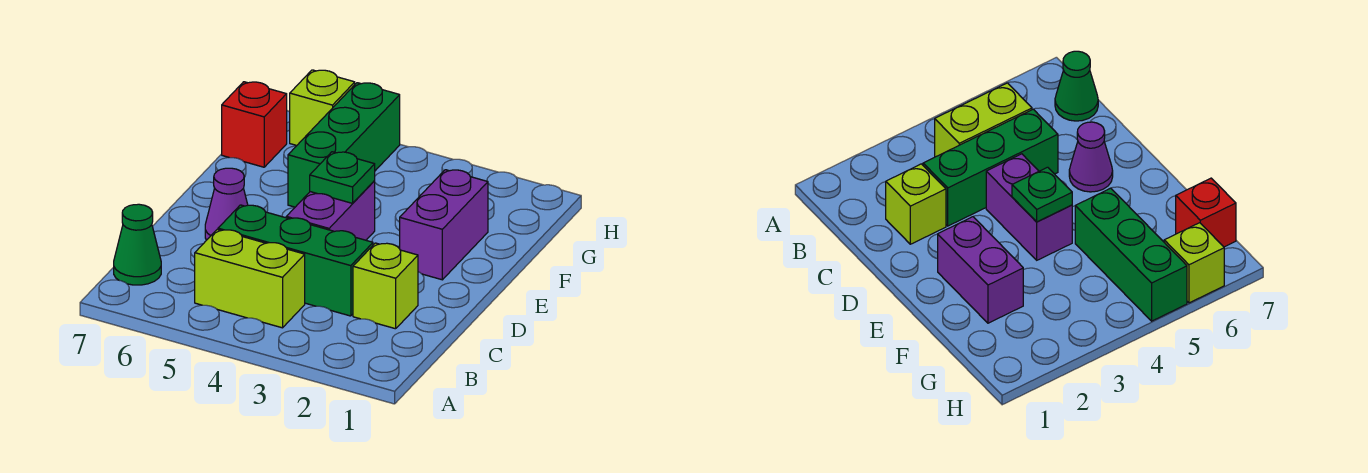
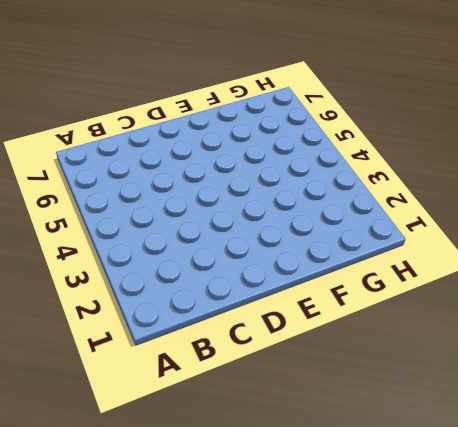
none -> lime brick B4:B5 level 1
none -> green cone B7 level 1

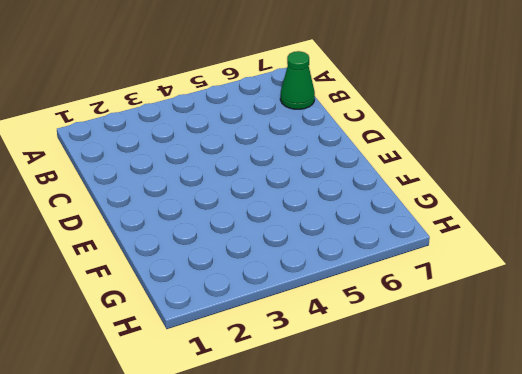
none -> lime brick B4:B5 level 1
none -> lime brick C2 level 1

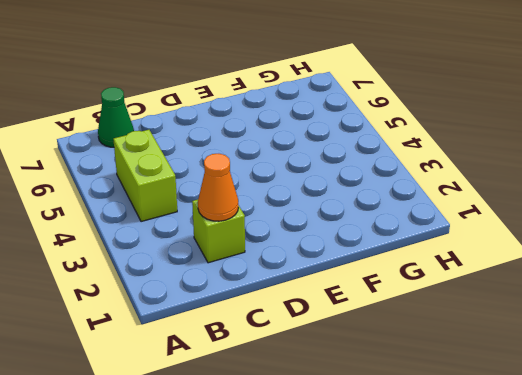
orange cone C2 level 2 -> none
none -> green brick C3:C5 level 1
none -> purple brick D4:E4 level 1

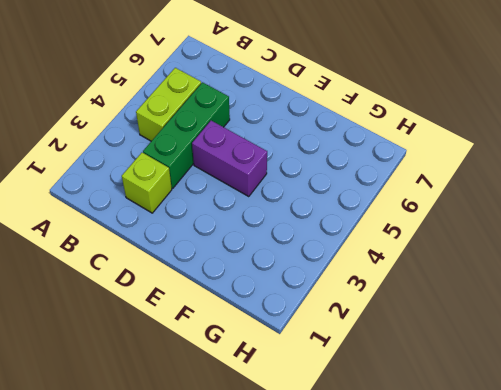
none -> green cone B7 level 1
none -> purple cone D6 level 1

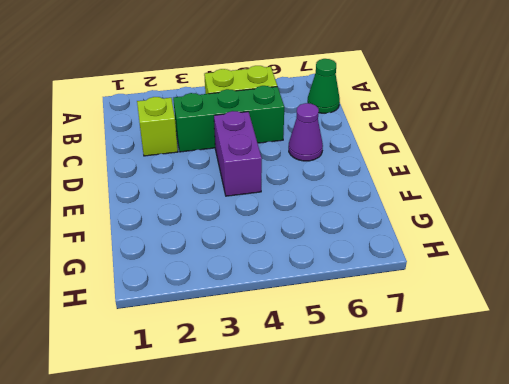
none -> purple brick E2:F2 level 1
none -> green brick F5:H5 level 1

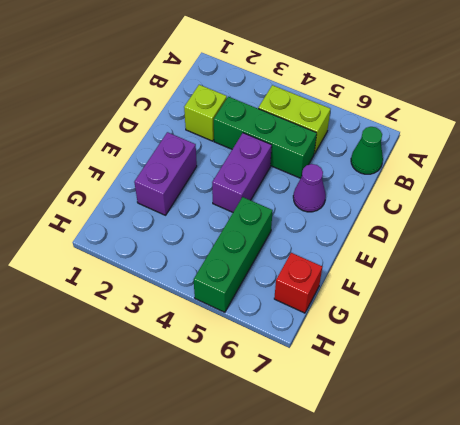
none -> lime brick H6 level 1
none -> green plate E4 level 2

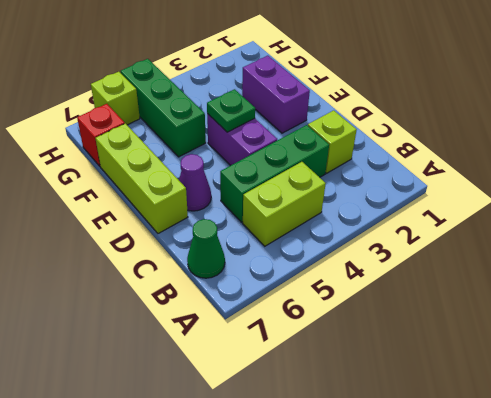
lime brick D7:F7 level 1 -> none

